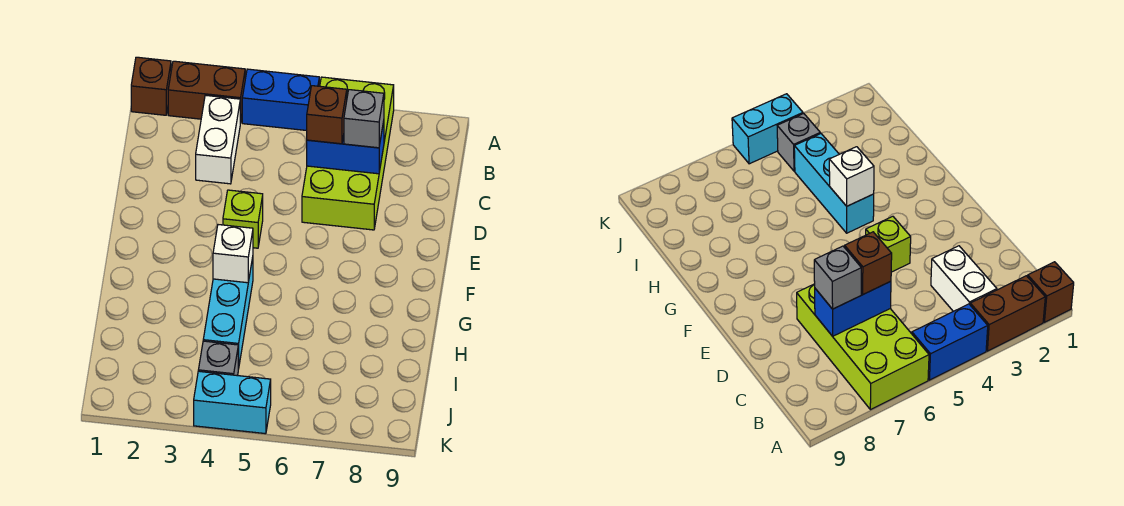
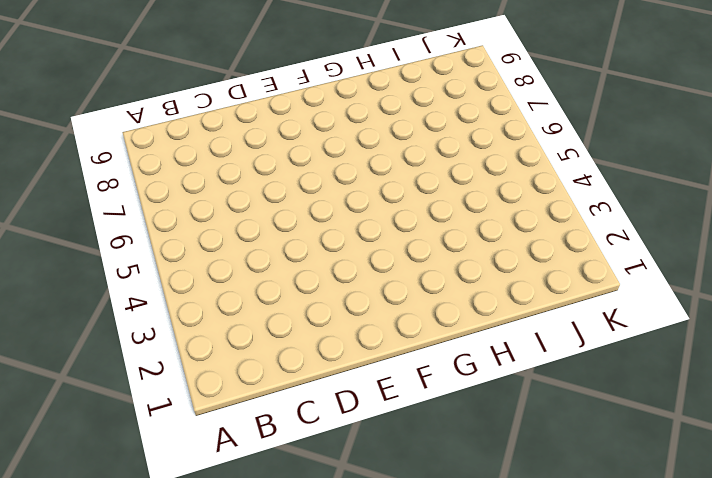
none -> brown brick A1 level 1
none -> brown brick A2:A3 level 1
none -> blue brick A4:A5 level 1

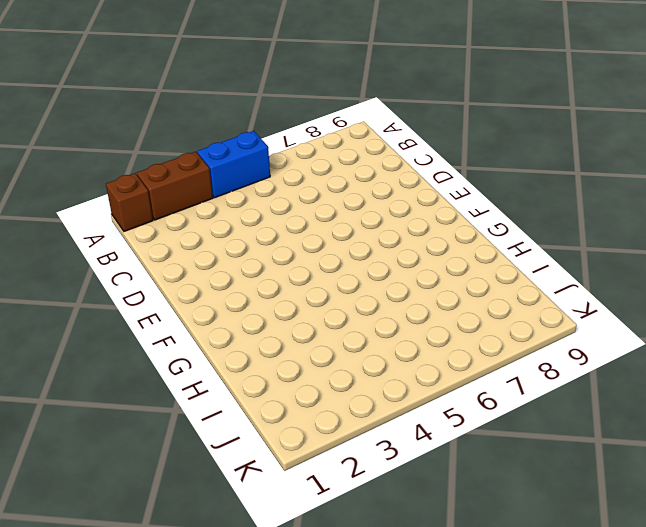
none -> lime brick A6:D7 level 1
none -> white brick B3:C3 level 1
none -> lime brick E4 level 1

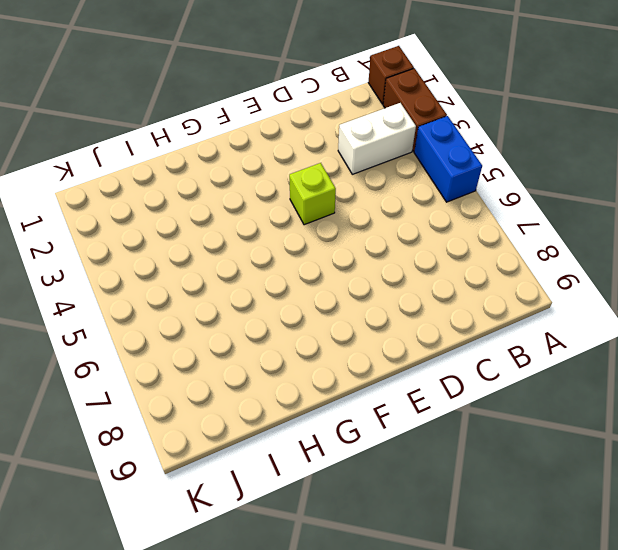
none -> lime brick A6:D7 level 1
none -> cyan brick G4:I4 level 1
none -> grey brick J4 level 1

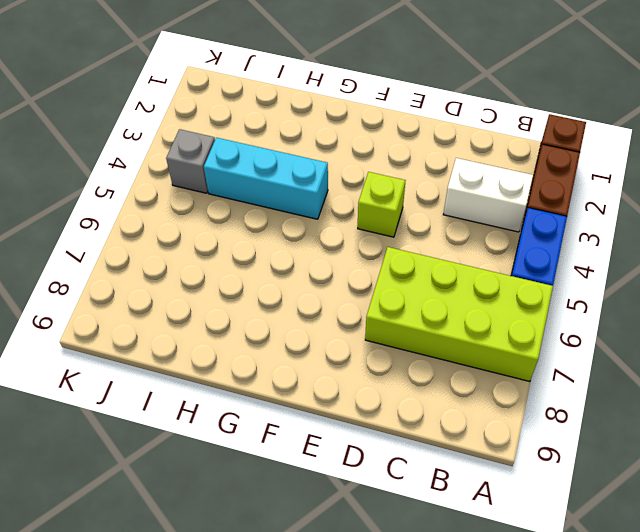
none -> cyan brick K4:K5 level 1
none -> blue brick C6:C7 level 2
none -> white brick G4 level 2

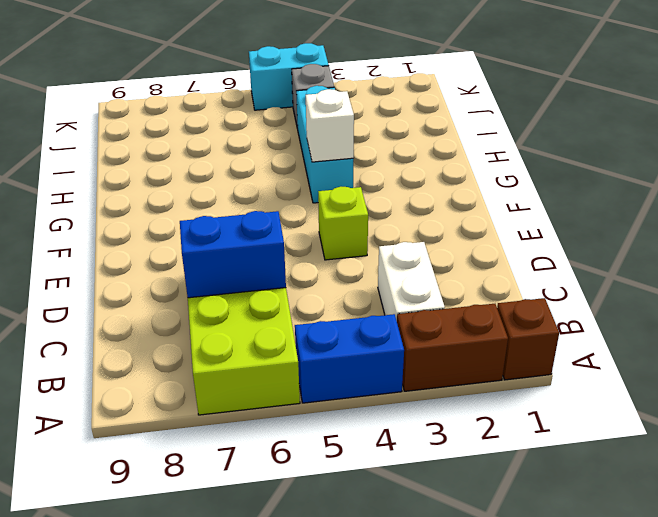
none -> brown brick C6 level 3
none -> grey brick C7 level 3

